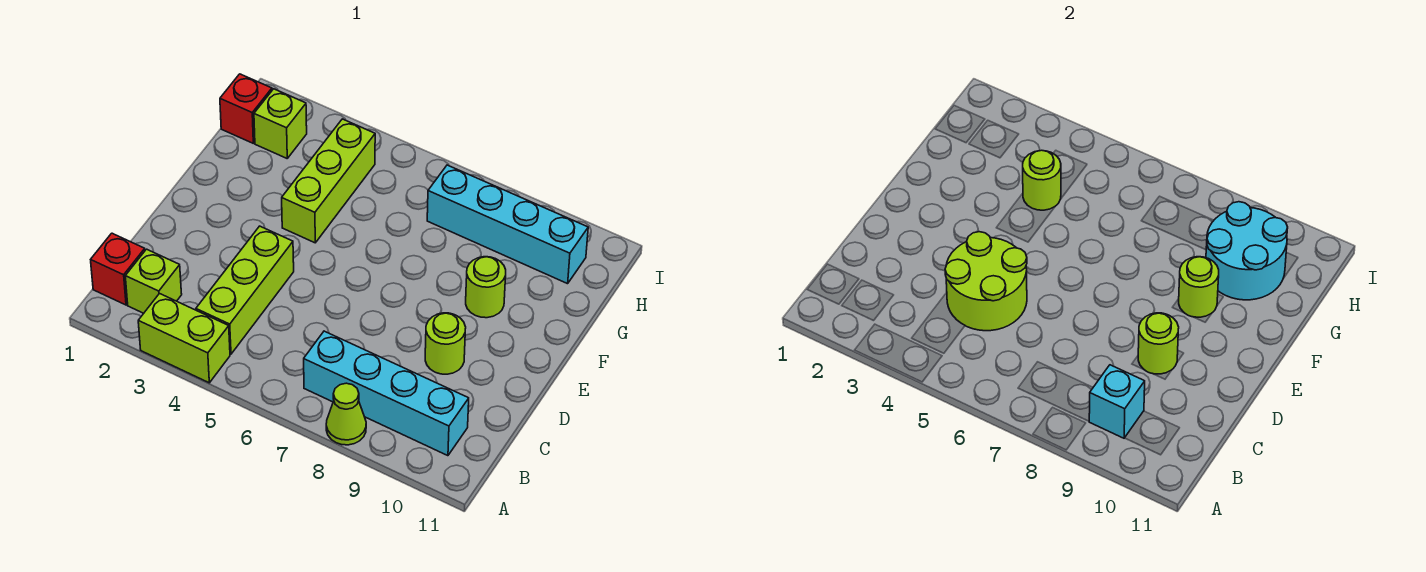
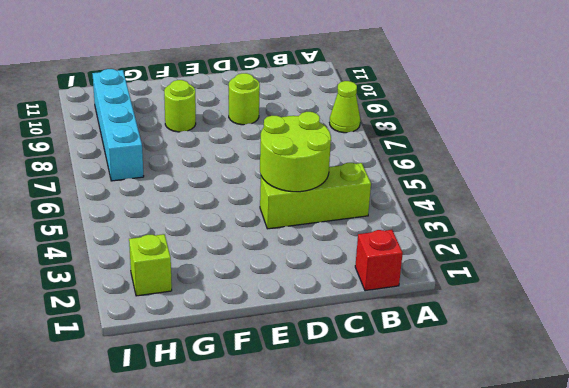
none -> lime brick A3:A4 level 1
none -> lime brick B2 level 1
none -> cyan brick B7:B10 level 1

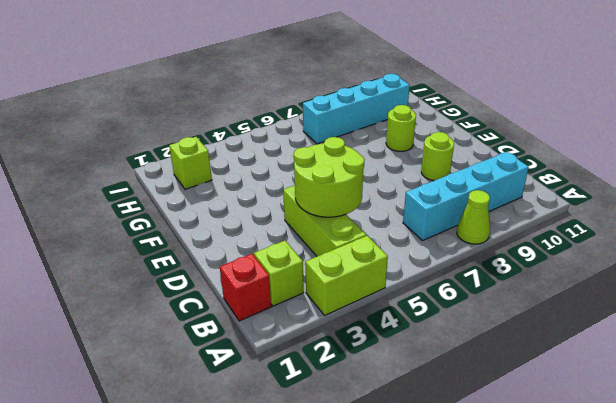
none -> lime brick F4:H4 level 1
none -> red brick H1 level 1
none -> cyan brick B9 level 2

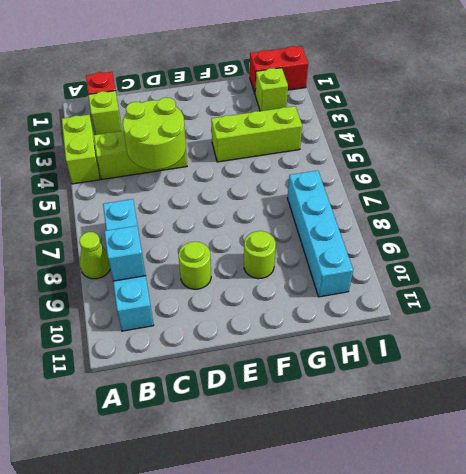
red brick H1:I1 level 1 -> red brick H1 level 1
none -> lime round brick D9 level 2
none -> lime round brick F9 level 2
none -> lime round brick G4 level 2

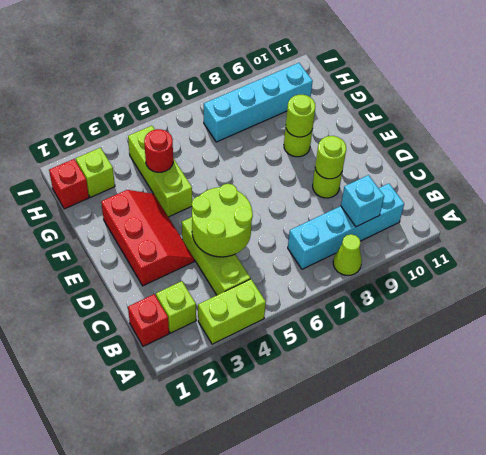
red slope D2:F3 level 1 top 2 -> none
red round brick G4 level 2 -> lime round brick G4 level 2
none -> cyan round brick G9:H10 level 2

